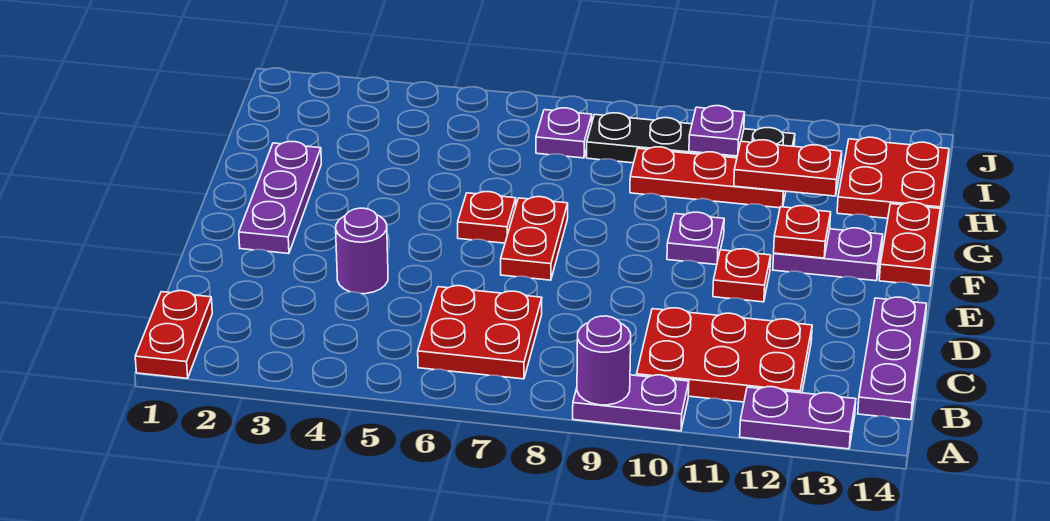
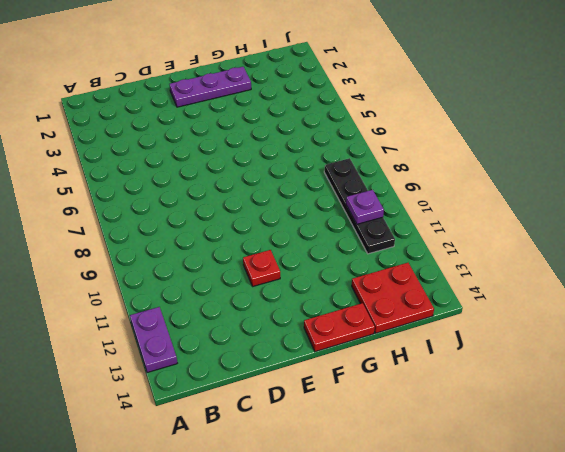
none -> red plate A1:B1 level 1
none -> purple plate A9:A10 level 1
none -> red plate B6:C7 level 1

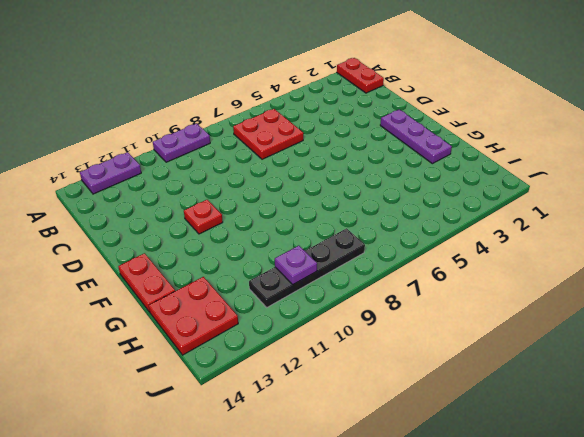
none -> red plate B10:C12 level 1
none -> purple plate B14:D14 level 1
none -> purple round brick D4 level 1

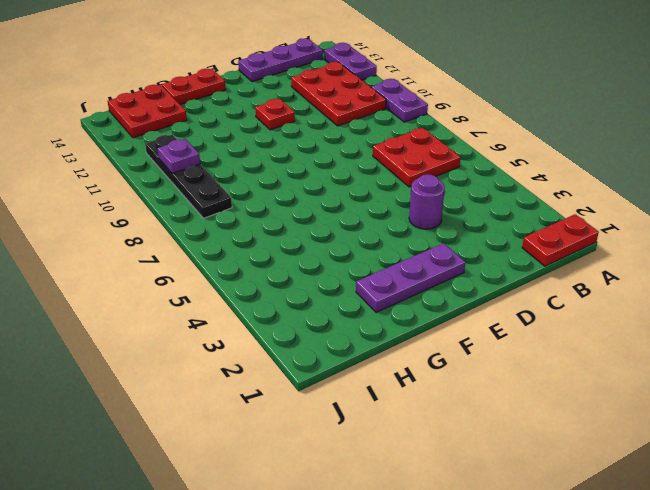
none -> red plate E7:F7 level 1
none -> red plate F6 level 1
none -> purple plate F10 level 1

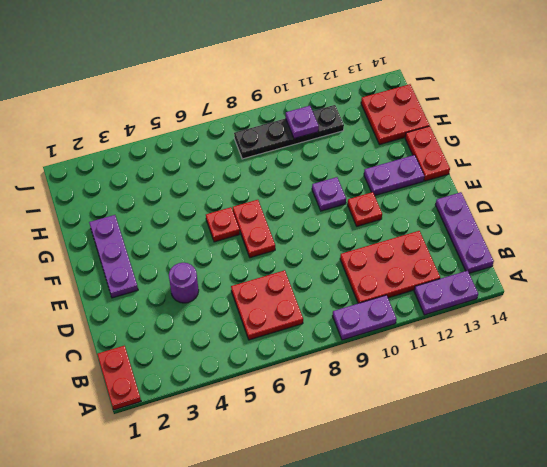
none -> red plate H9:H11 level 1
none -> purple plate I7 level 1
none -> purple round brick A9 level 2

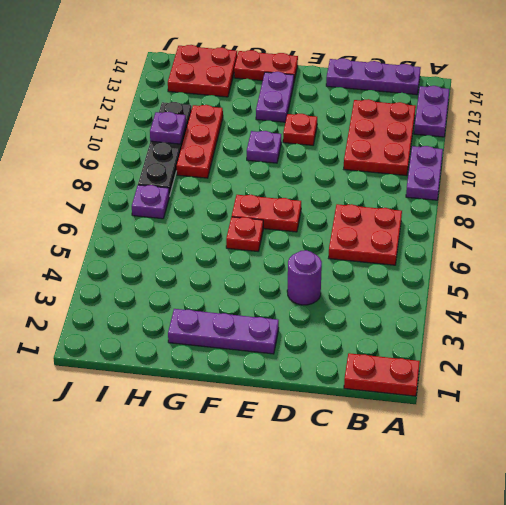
none -> purple round brick A9 level 2
none -> red plate F12 level 2
none -> red plate H11:H12 level 2

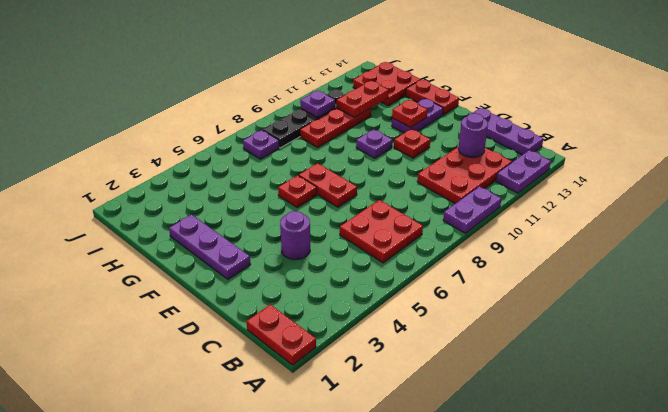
purple round brick C12 level 2 -> purple round brick A9 level 2

